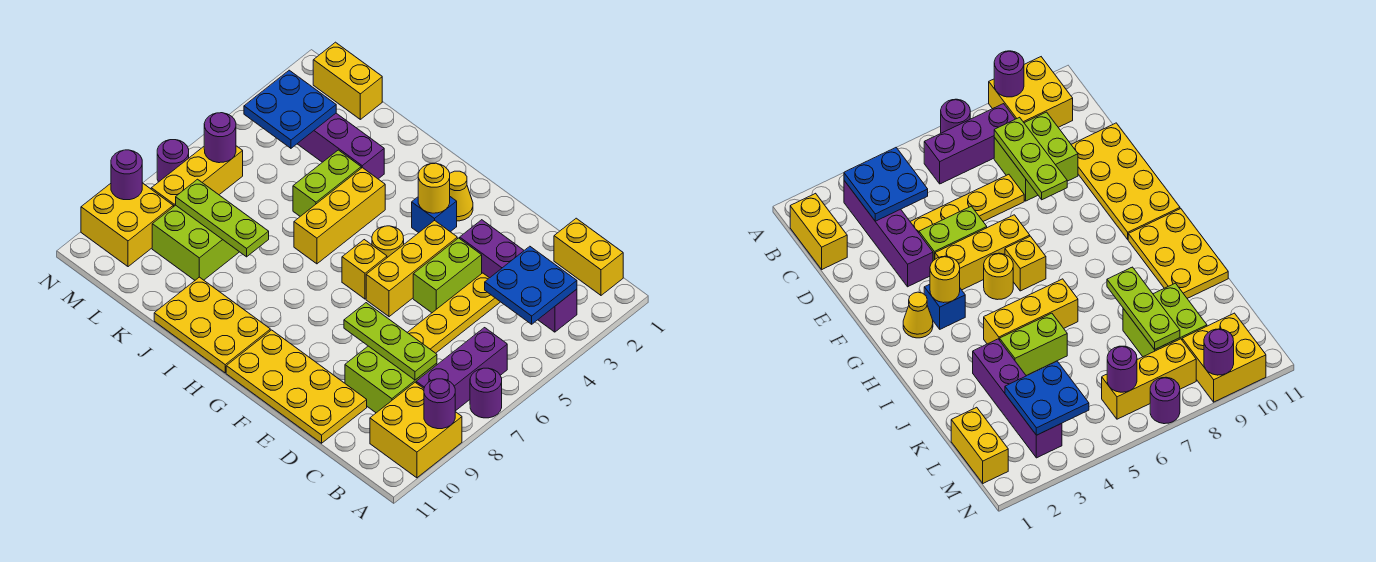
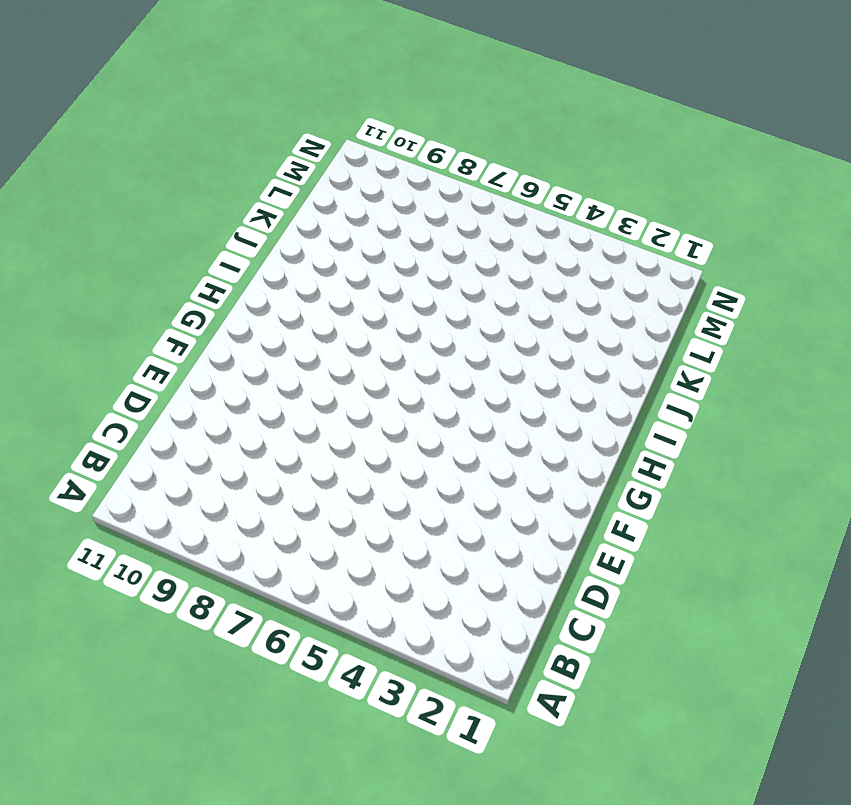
none -> purple round brick A7 level 1
none -> yellow brick A9:B10 level 1
none -> yellow brick B1:C1 level 1
none -> purple brick B3:E3 level 1

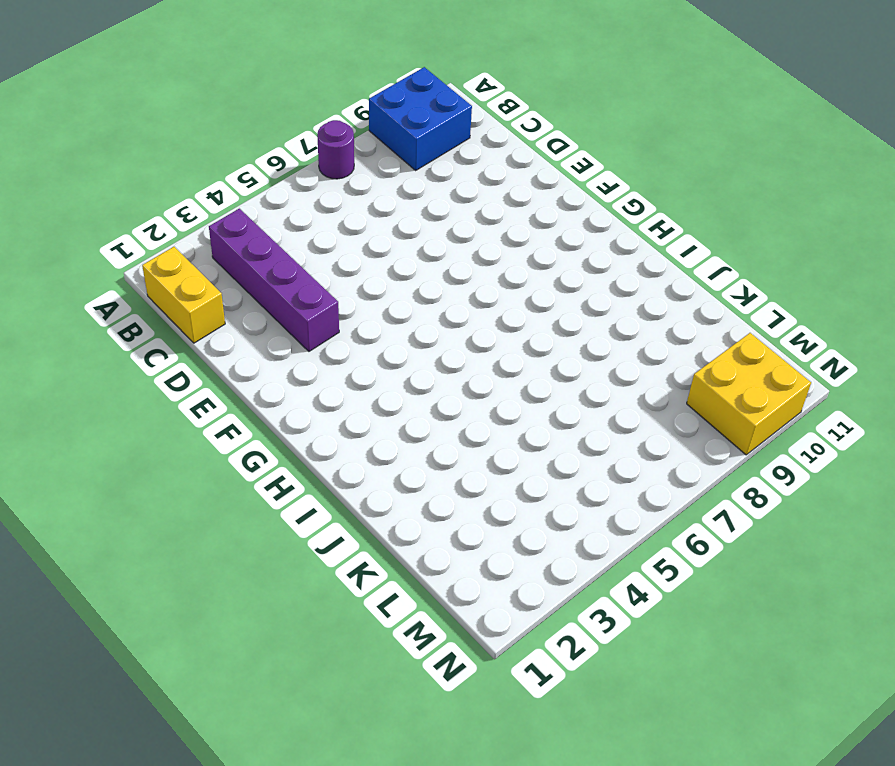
blue brick A9:B10 level 1 -> yellow brick A9:B10 level 1
none -> purple brick B6:B8 level 1
none -> lime brick C8:D9 level 1
none -> yellow plate D4:D7 level 1
none -> yellow plate D10:G11 level 1

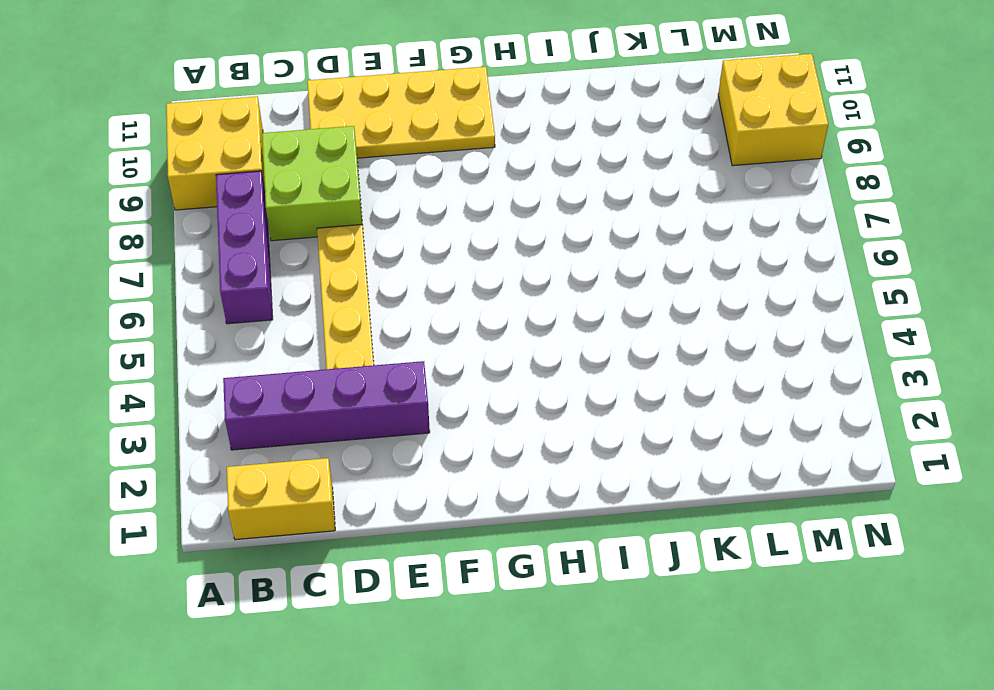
none -> purple round brick A7 level 1
none -> lime brick E4:E5 level 1
none -> yellow brick F4:F6 level 1
none -> yellow cone G2 level 1

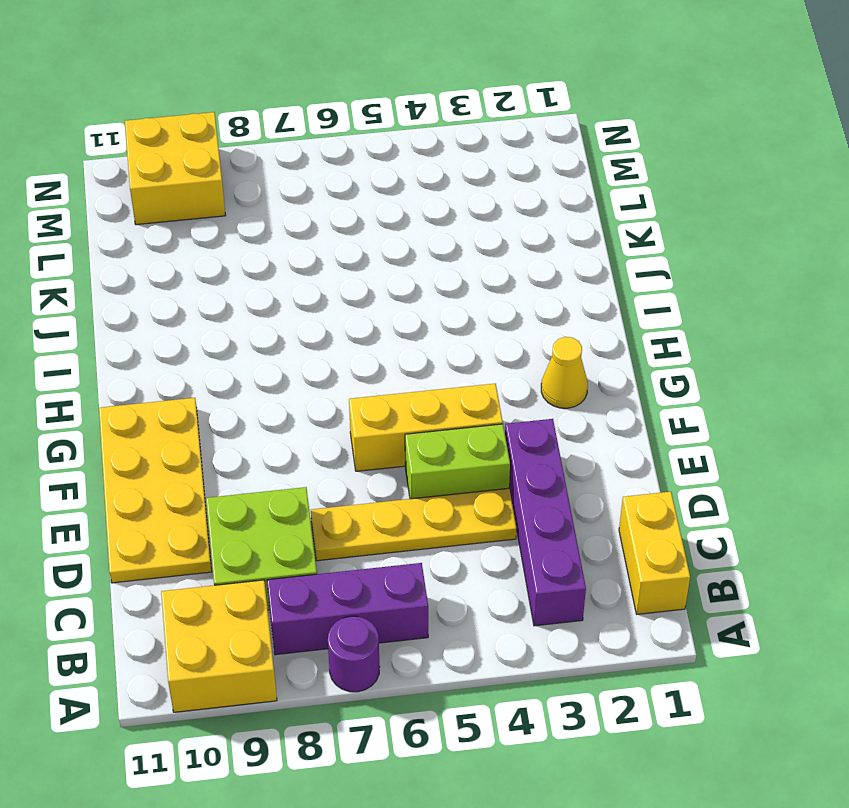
none -> blue brick G3 level 1
none -> yellow round brick G5 level 1
none -> yellow brick G6 level 1
none -> yellow plate H10:J11 level 1

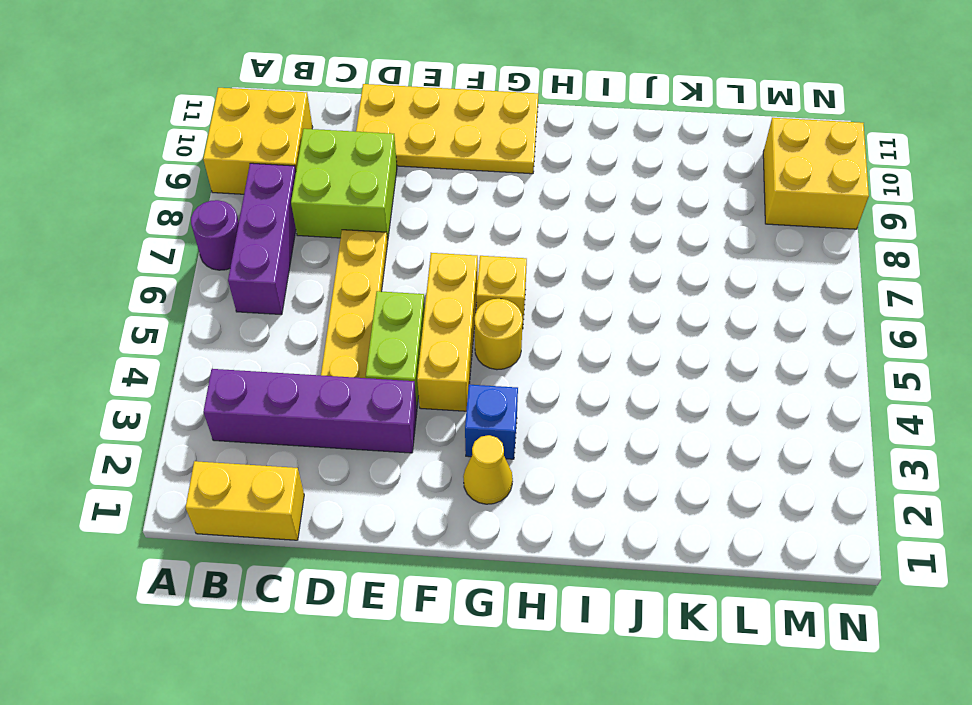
none -> yellow plate H10:J11 level 1
none -> yellow brick I4:I6 level 1
none -> purple brick J3:M3 level 1
none -> lime brick J4:J5 level 1

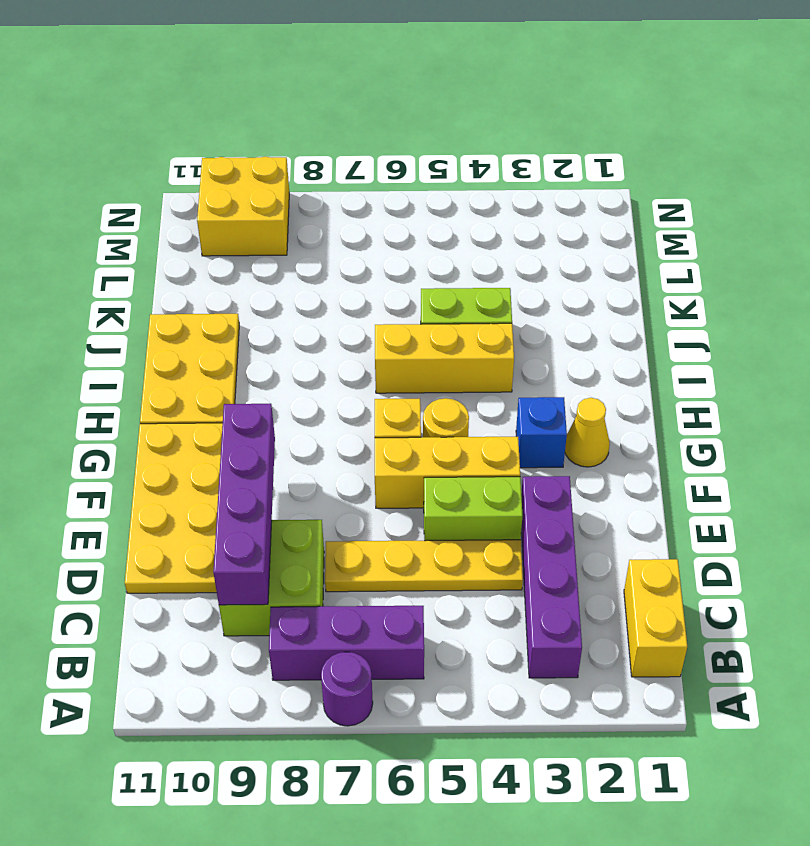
purple brick C9:F9 level 2 -> purple brick J3:M3 level 1
none -> yellow brick A9:B10 level 1
none -> lime brick K8:L9 level 1
none -> yellow brick L1:M1 level 1
none -> yellow brick M6:M8 level 1

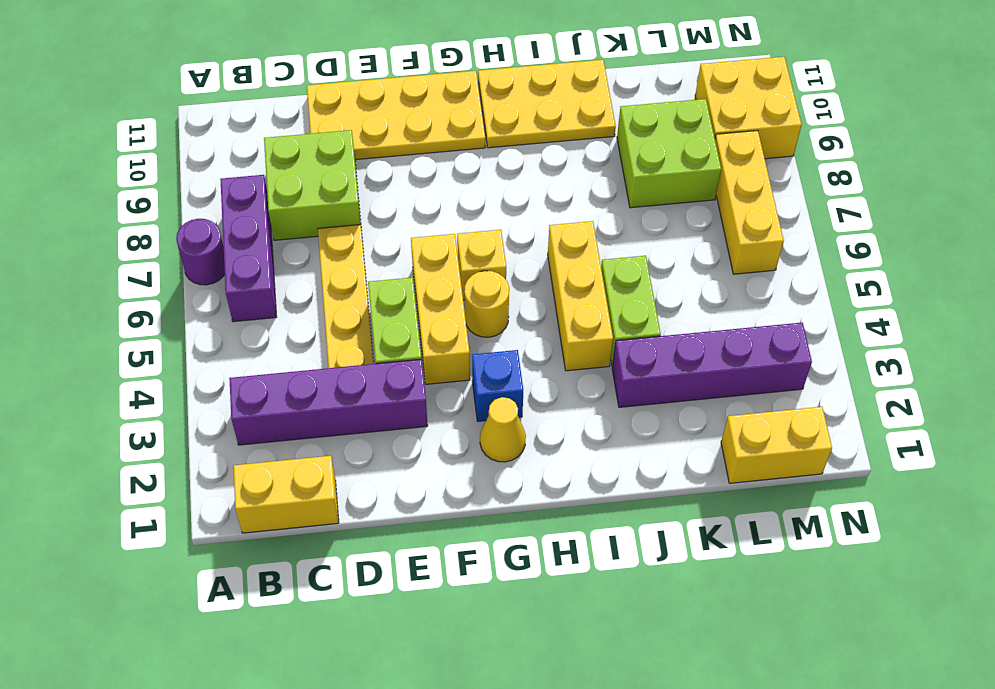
none -> yellow brick A9:B10 level 1
none -> purple round brick N7 level 1
none -> purple round brick A9 level 2
none -> blue plate B3:C4 level 2

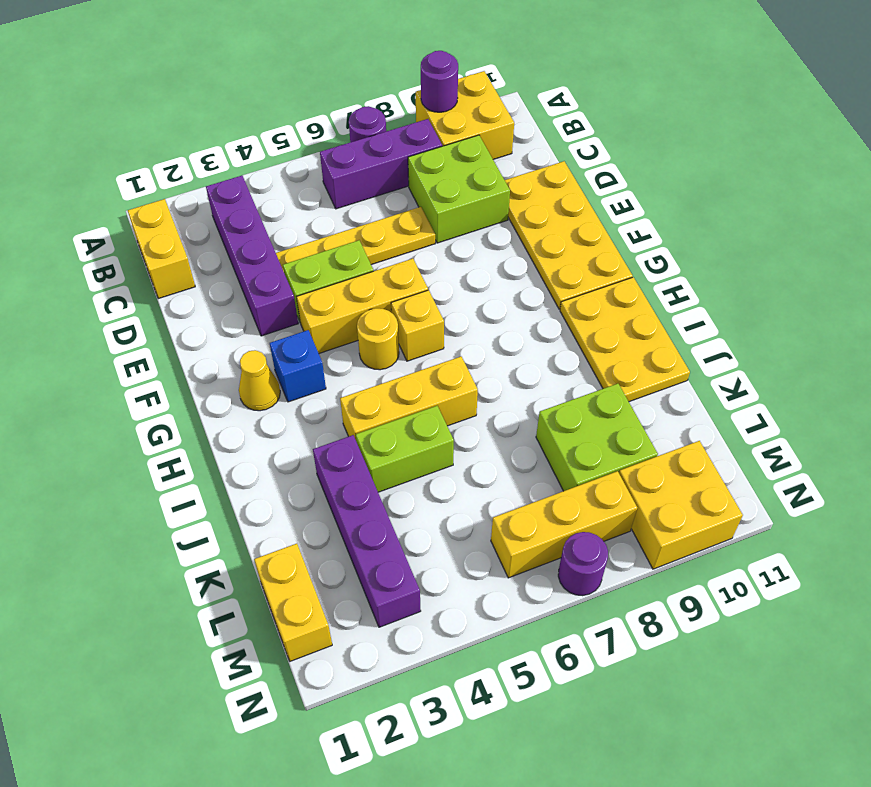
none -> blue plate B3:C4 level 2
none -> lime plate C8:E8 level 2
none -> yellow round brick G3 level 2
none -> lime plate J8:L8 level 2

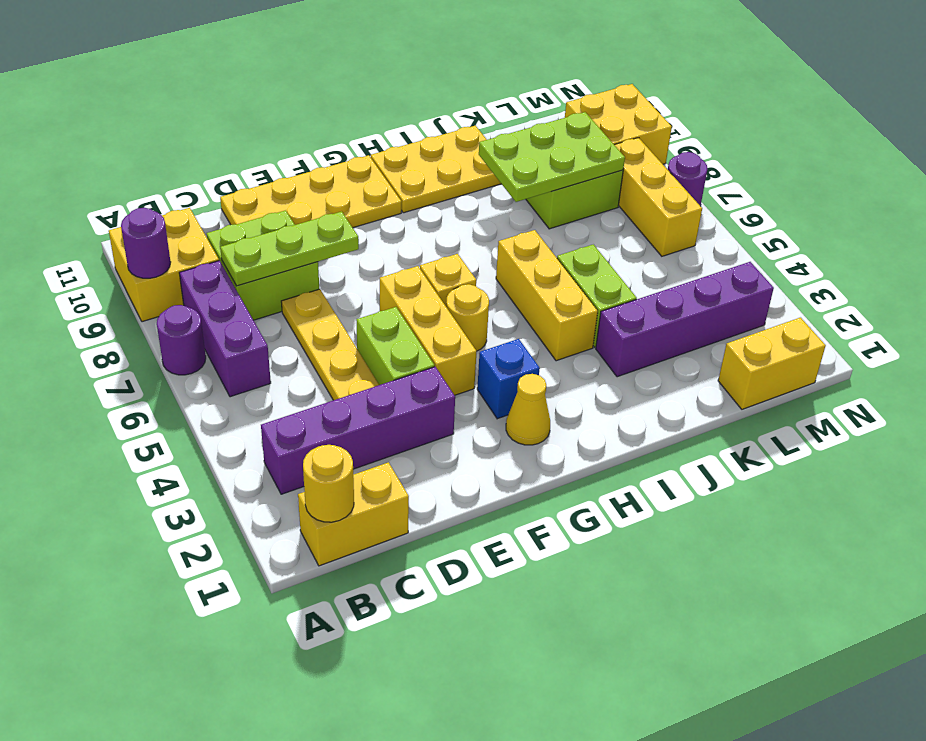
yellow round brick B1 level 2 -> yellow round brick G3 level 2
lime plate J8:L9 level 2 -> lime plate J8:L8 level 2
none -> blue plate B3:C4 level 2
none -> blue plate L3:M4 level 2
none -> purple round brick M6 level 2
none -> purple round brick N9 level 2

